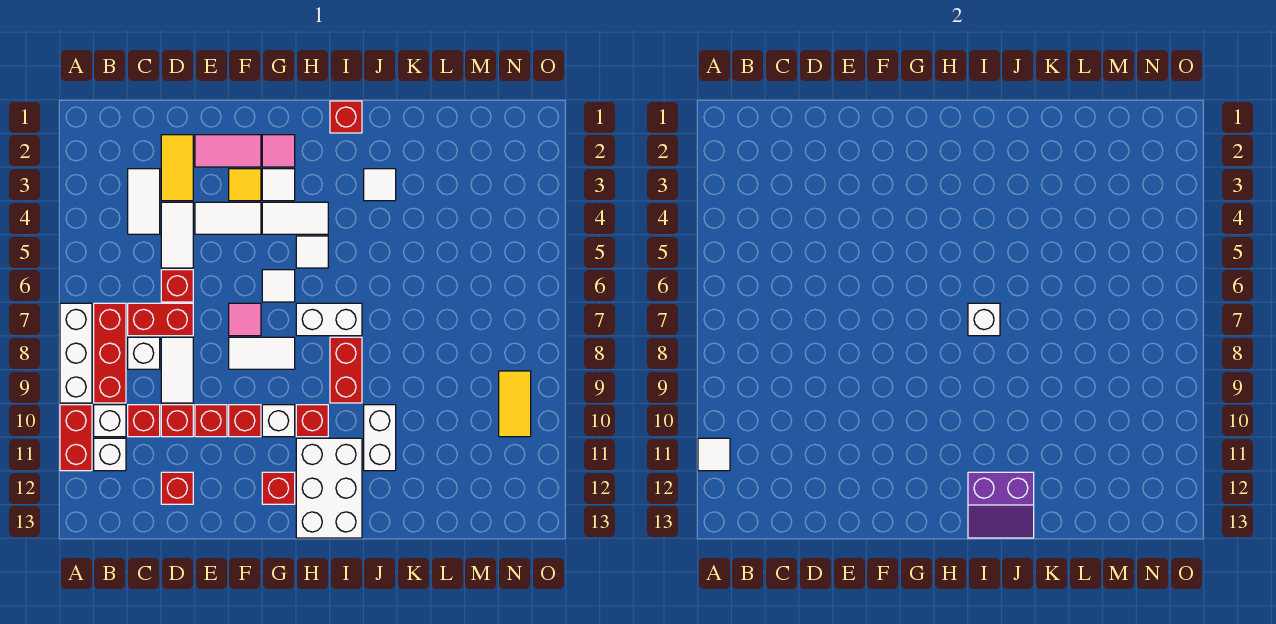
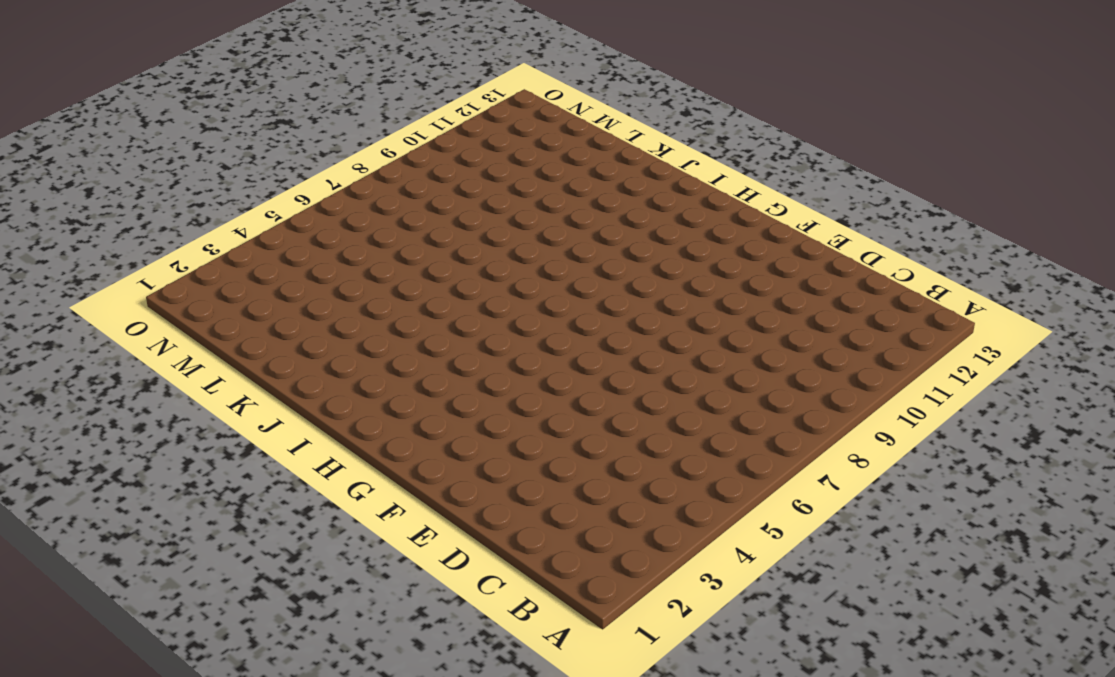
none -> white brick A7:A9 level 1
none -> red brick A10:A11 level 1
none -> red brick B7:B9 level 1
none -> white brick B10 level 1

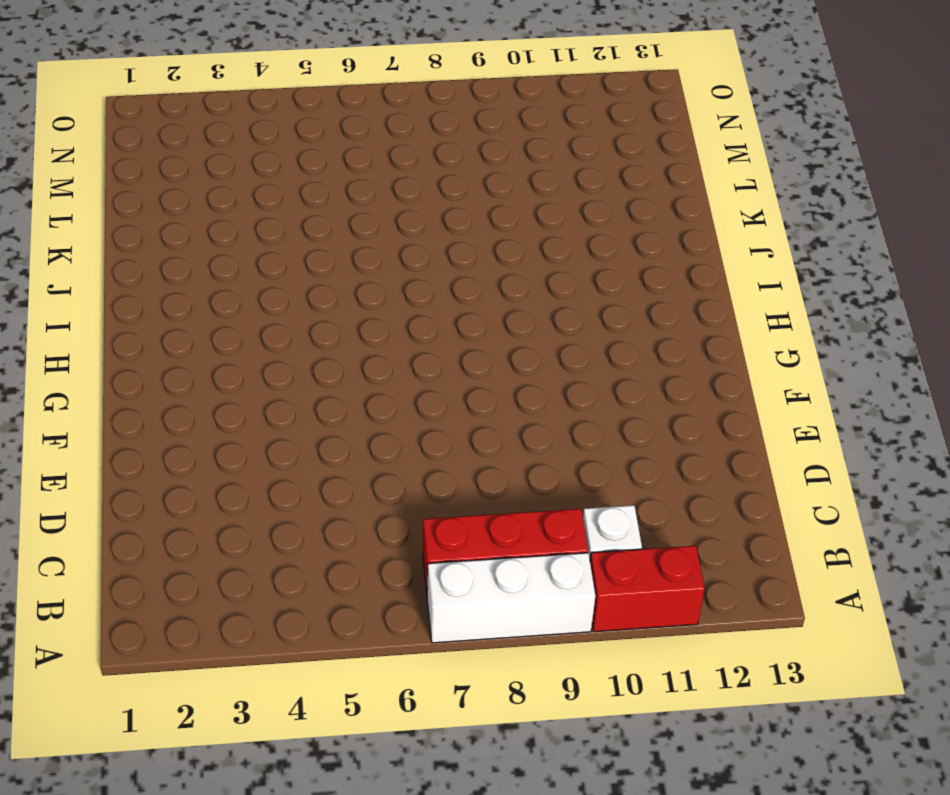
none -> white brick B11 level 1
none -> white tile C3:C4 level 1
none -> red brick C7:D7 level 1
none -> white brick C8 level 1

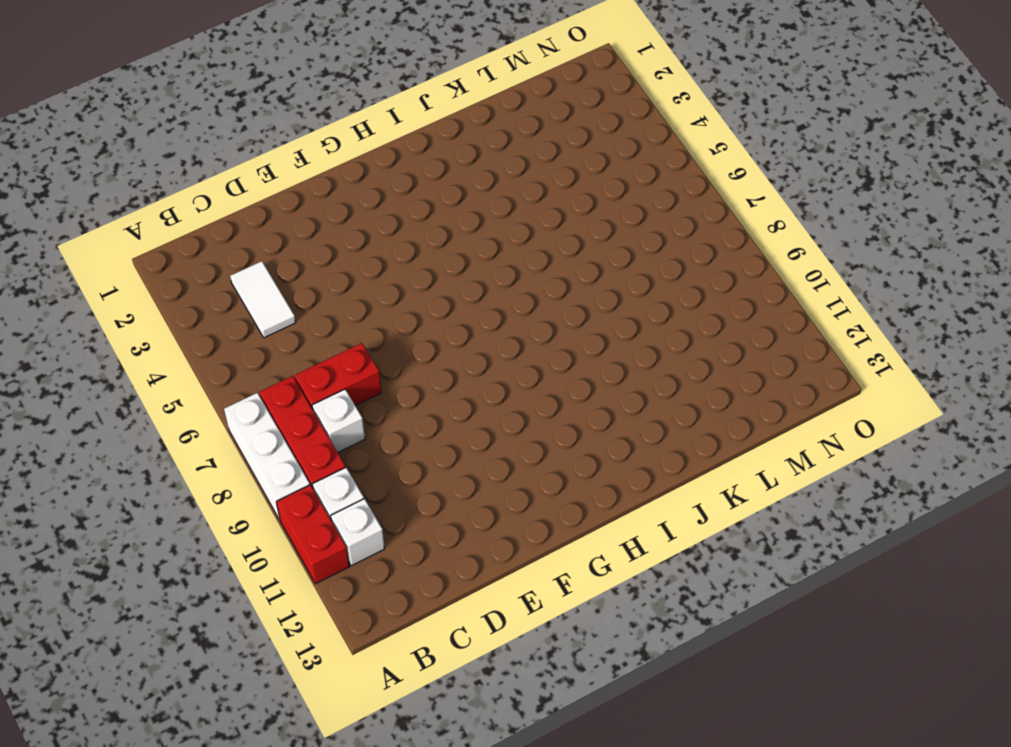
none -> red brick C10 level 1
none -> yellow tile D2:D3 level 1
none -> white tile D4:D5 level 1
none -> red brick D6 level 1

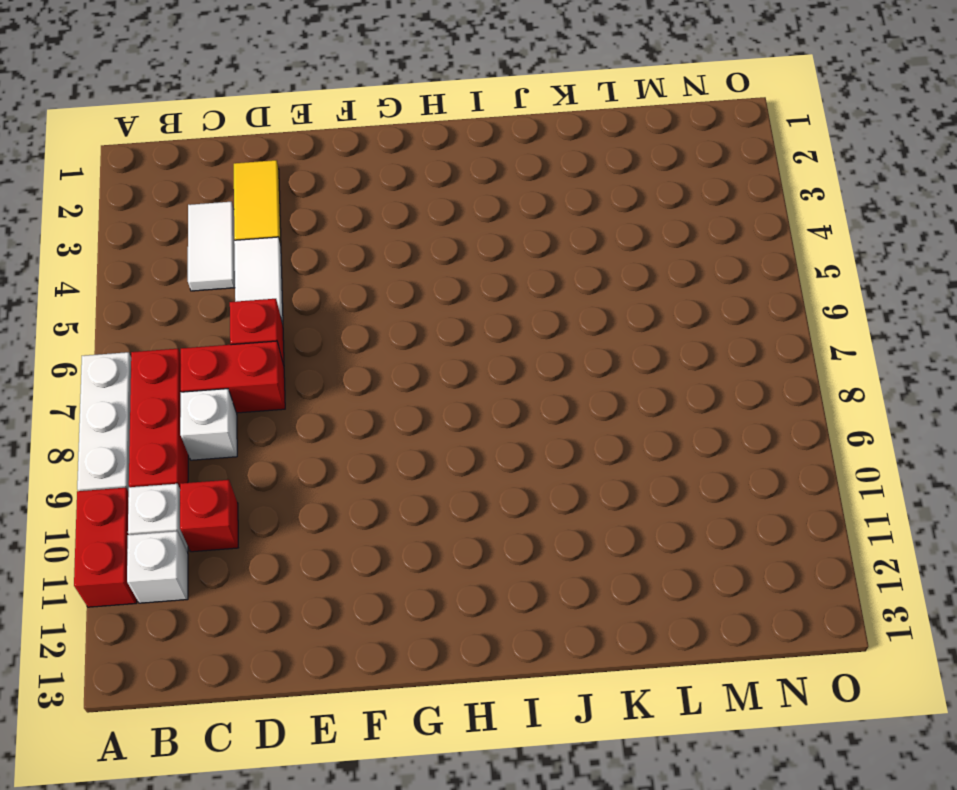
none -> white tile D8:D9 level 1
none -> red brick D10 level 1
none -> red brick D12 level 1
none -> pink tile E2:F2 level 1

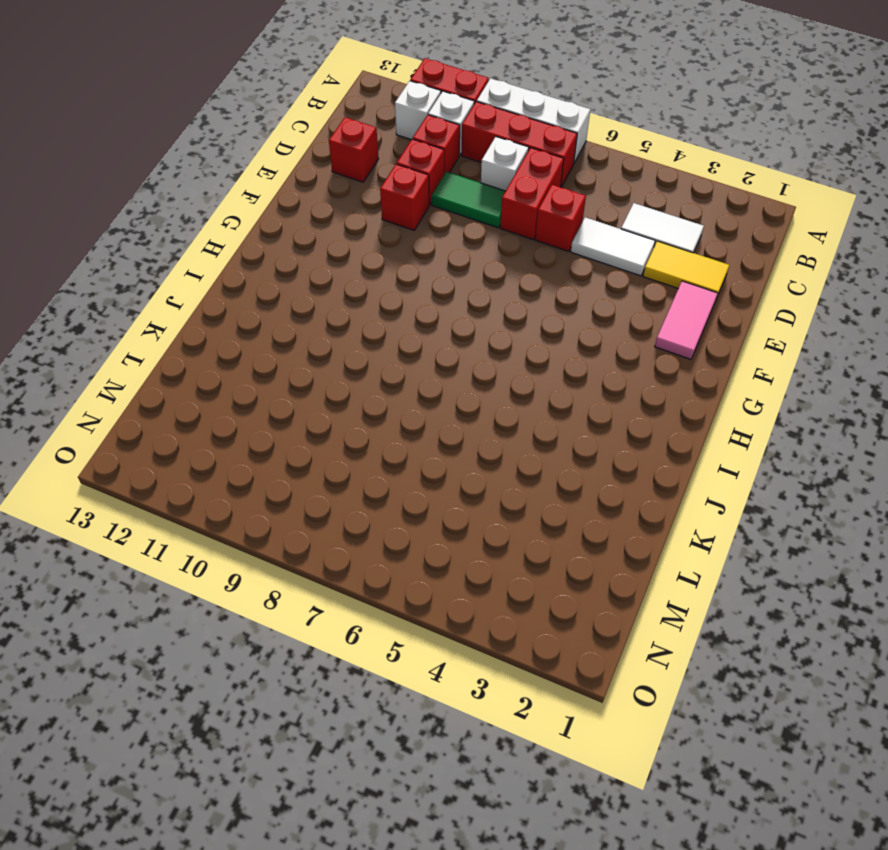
green tile D8:D9 level 1 -> white tile D8:D9 level 1
none -> white tile E4:F4 level 1
none -> yellow tile F3 level 1
none -> pink tile F7 level 1
none -> white tile F8:G8 level 1

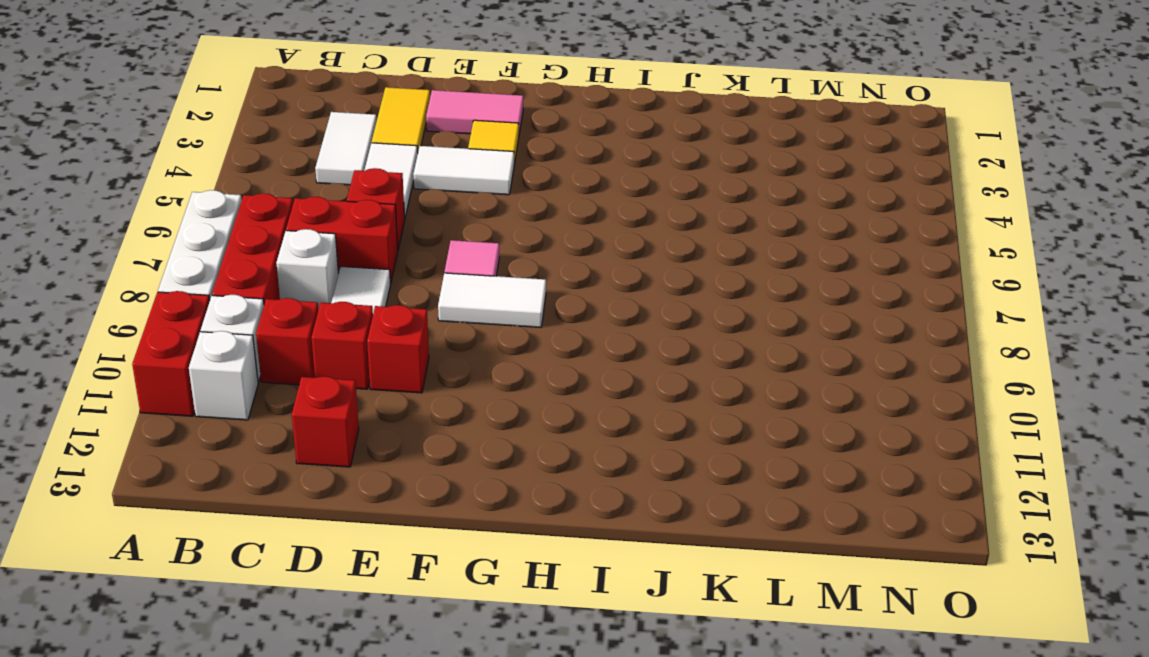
none -> red brick F10 level 1
none -> pink tile G2 level 1
none -> white tile G3 level 1
none -> white tile G4:H4 level 1

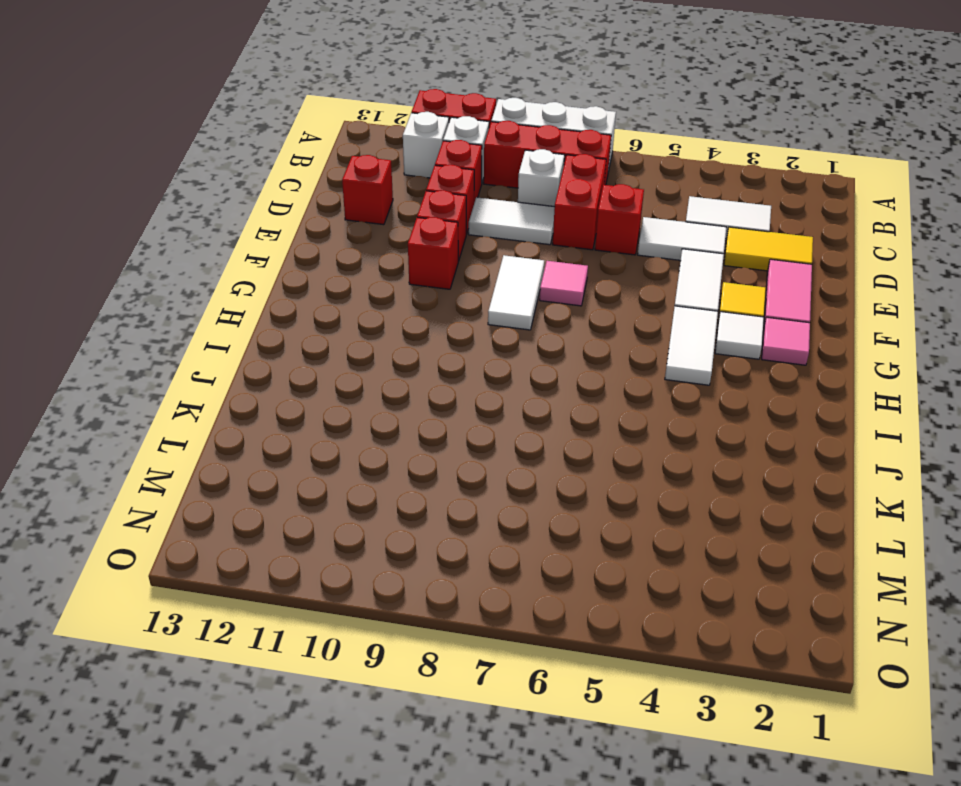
none -> white tile G6 level 1
none -> white brick G10 level 1
none -> red brick G12 level 1
none -> white tile H5 level 1

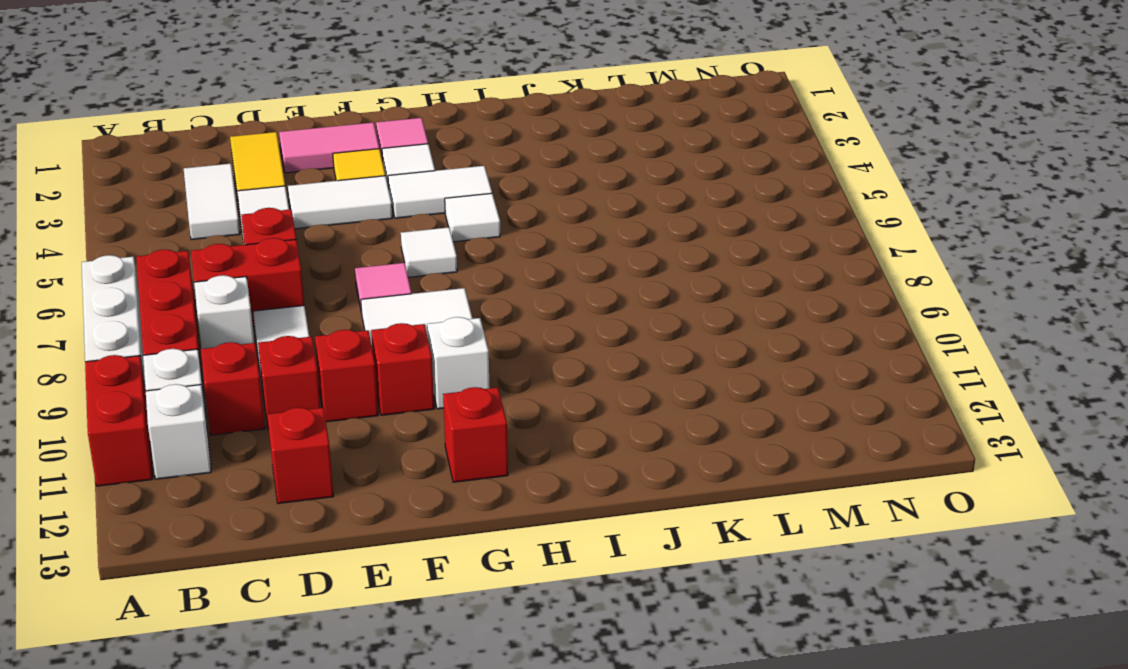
none -> white brick H7:I7 level 1
none -> red brick H10 level 1
none -> white brick H11:I13 level 1
none -> red brick I1 level 1

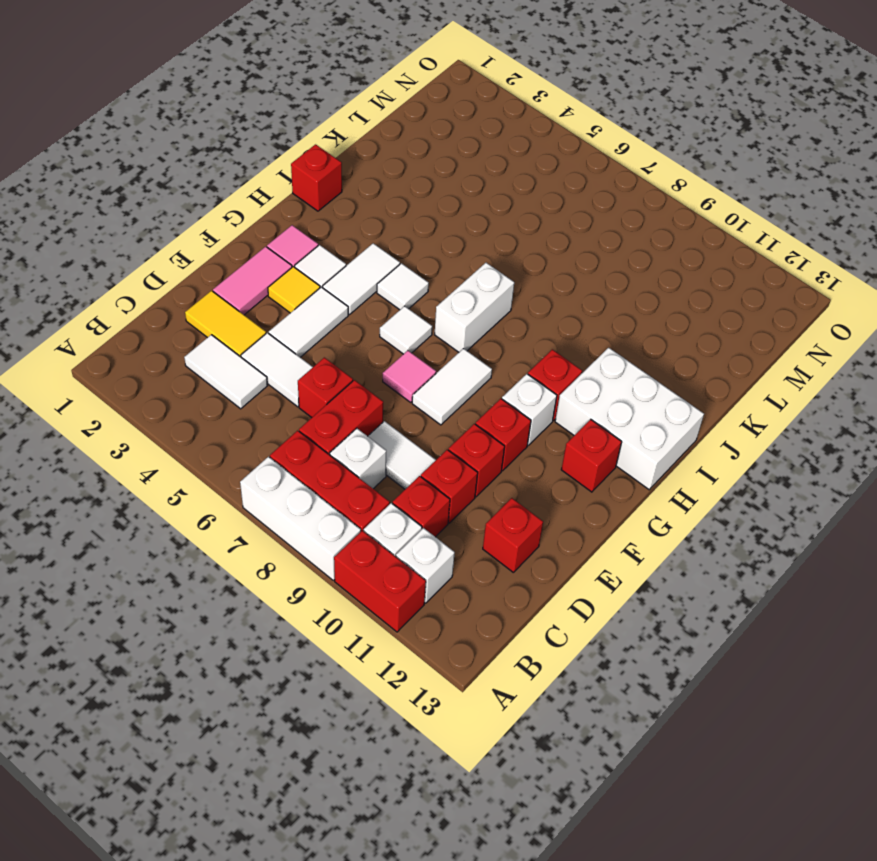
none -> red brick I8:I9 level 1
none -> white tile J3 level 1
none -> white brick J10:J11 level 1
none -> yellow tile N9:N10 level 1

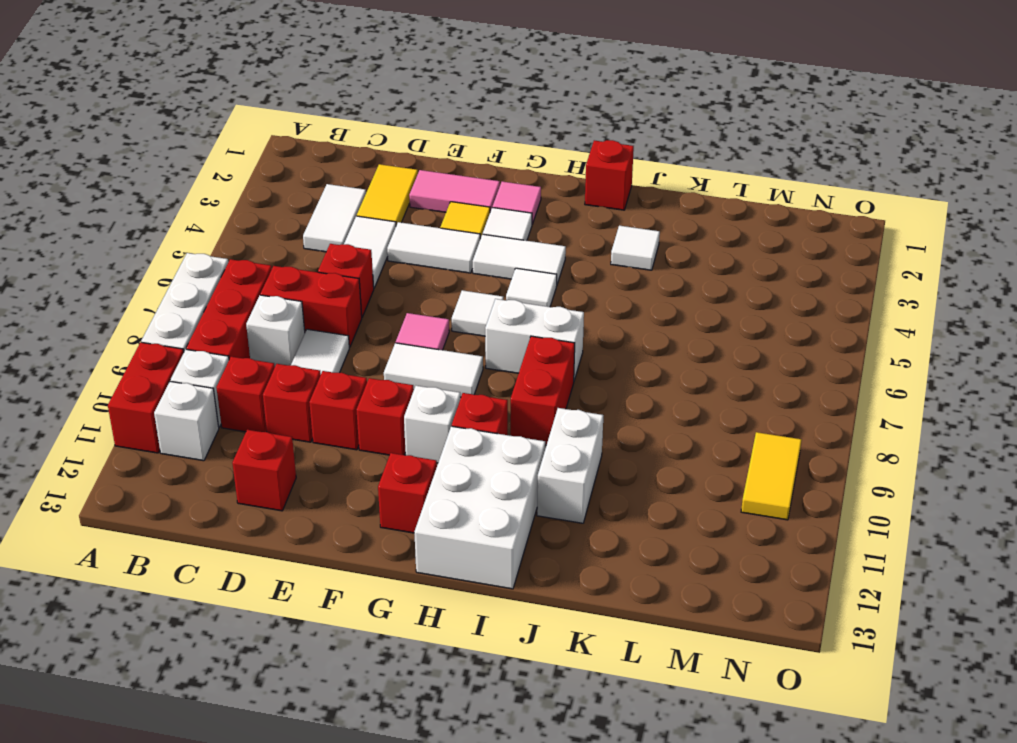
none -> white tile A11 level 2
none -> white brick I7 level 2
none -> purple slope I12:J13 level 2 top 12

